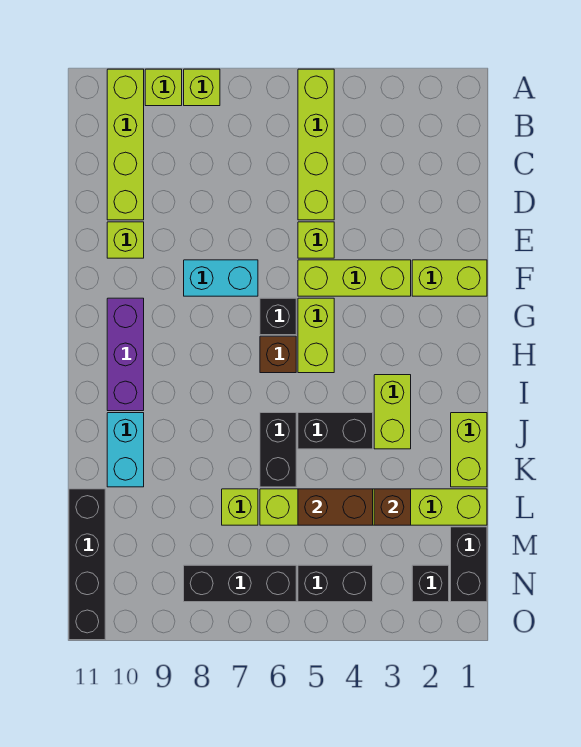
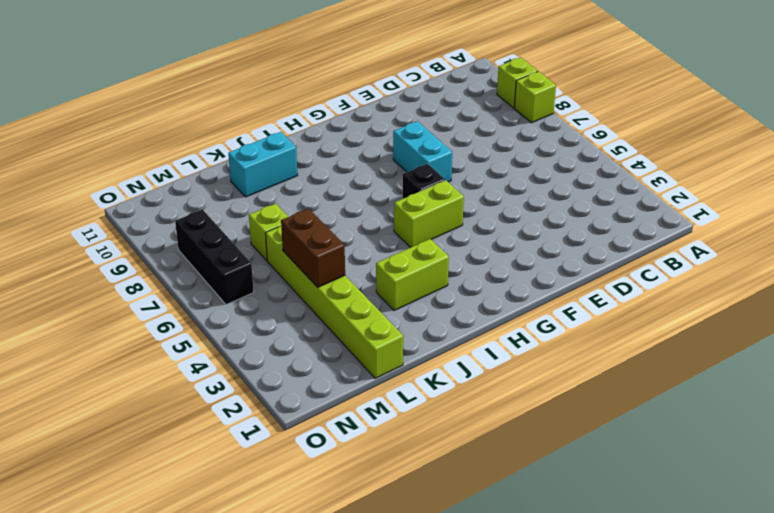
none -> lime brick A5:D5 level 1
none -> lime brick A10:D10 level 1
none -> lime brick E5 level 1

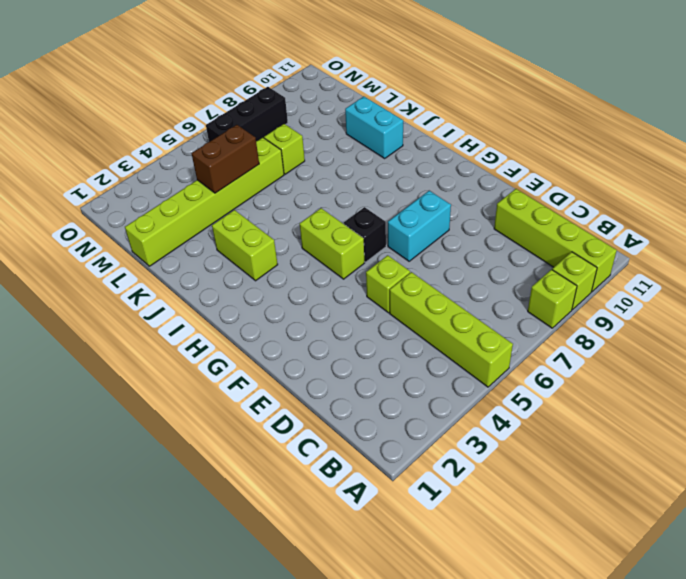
none -> lime brick E10 level 1
none -> lime brick F1:F2 level 1
none -> lime brick F3:F5 level 1

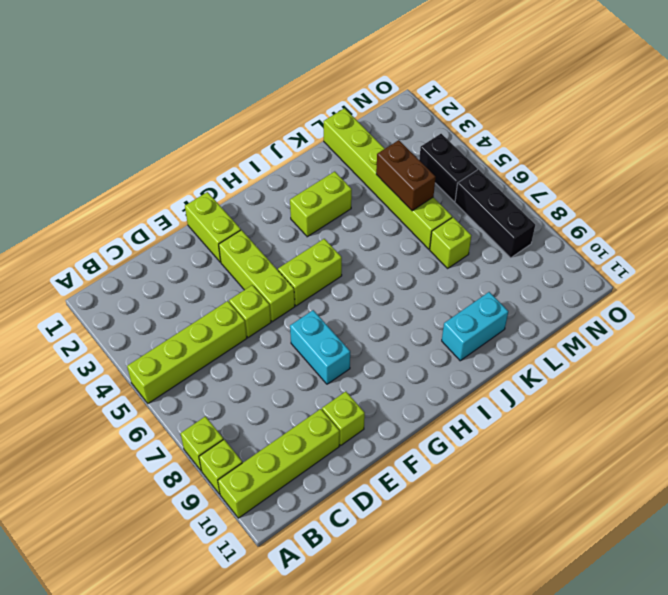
none -> black brick G6 level 1
none -> purple brick G10:I10 level 1
none -> brown brick H6 level 1

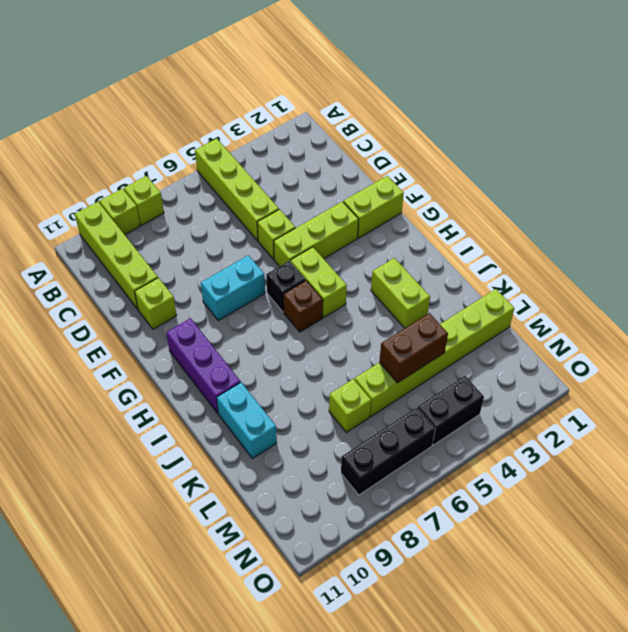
none -> lime brick J1:K1 level 1
none -> black brick J4:J5 level 1
none -> black brick J6:K6 level 1

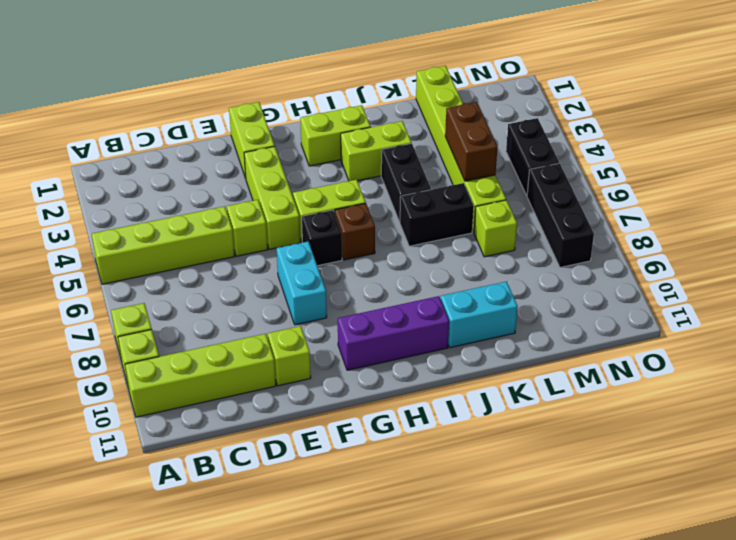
lime brick H2:I2 level 1 -> lime brick J1:K1 level 1
none -> black brick L11:O11 level 1
none -> black brick M1:N1 level 1
none -> black brick N2 level 1

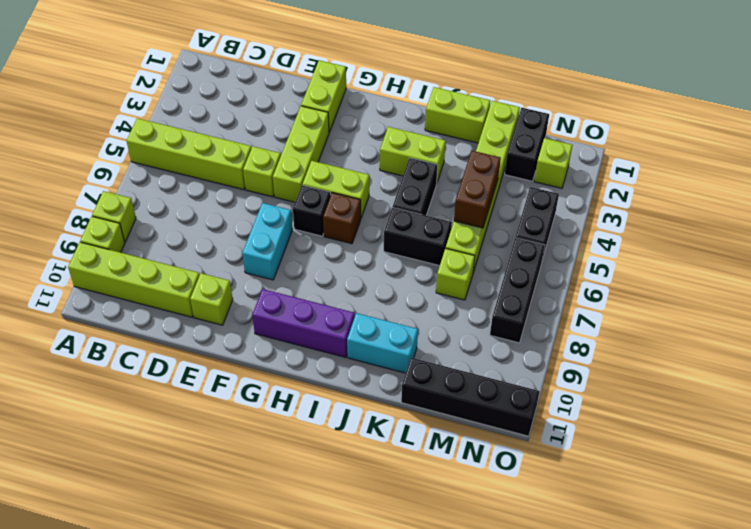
black brick M1:M2 level 1 -> black brick M1:N1 level 1
lime brick N2 level 1 -> black brick N2 level 1
none -> brown brick L3 level 2

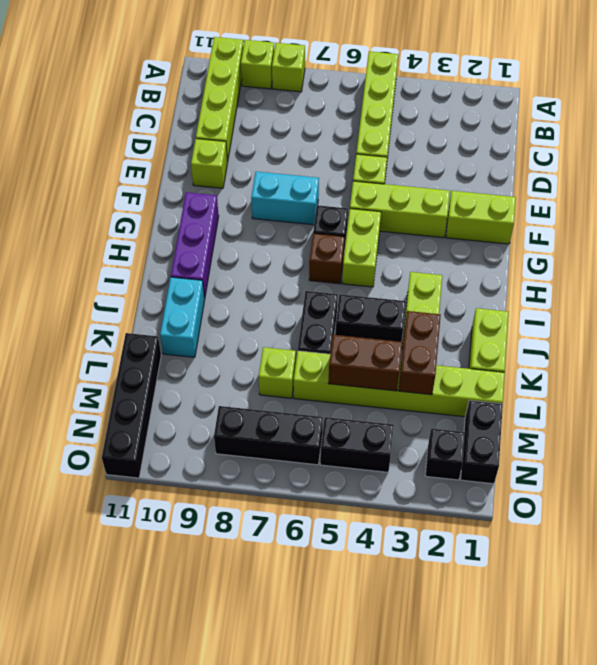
brown brick K3:L3 level 2 -> brown brick L3 level 2

